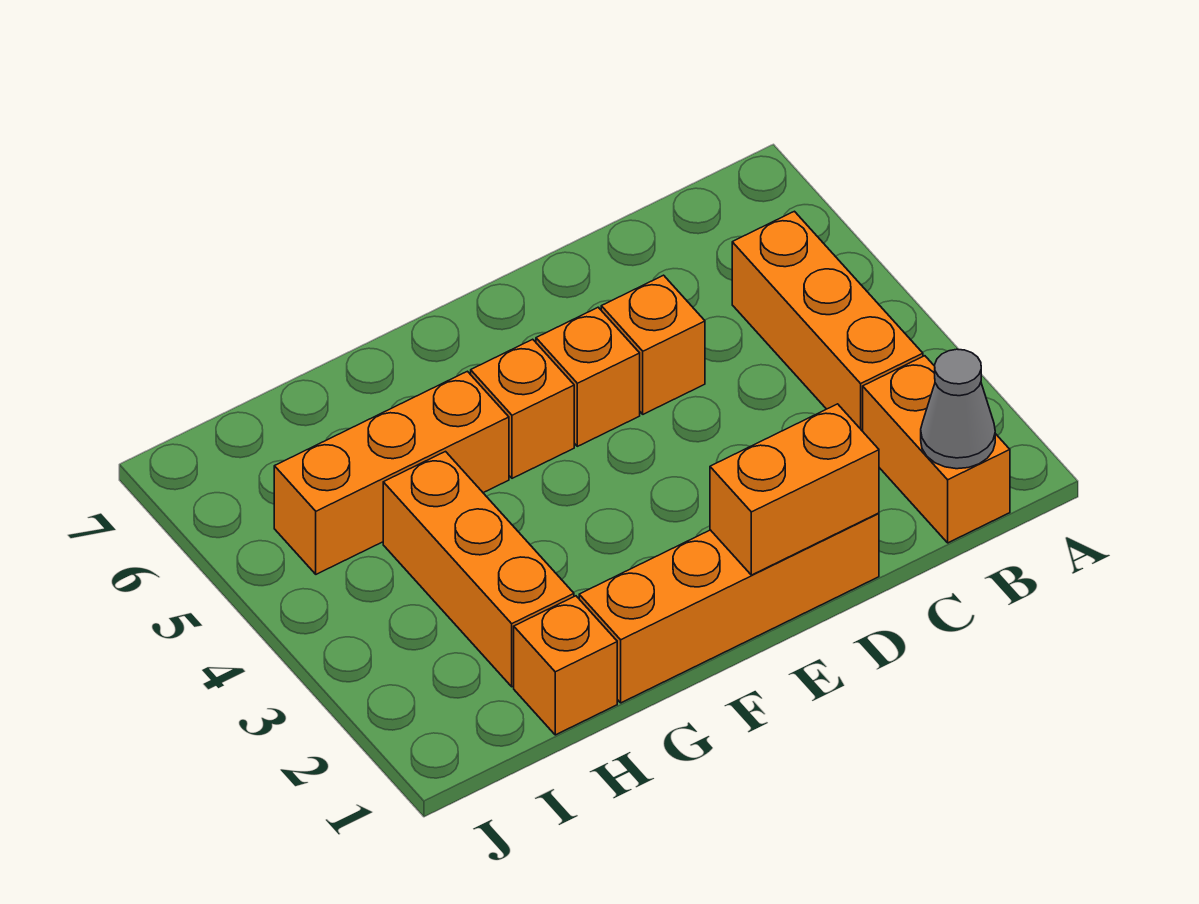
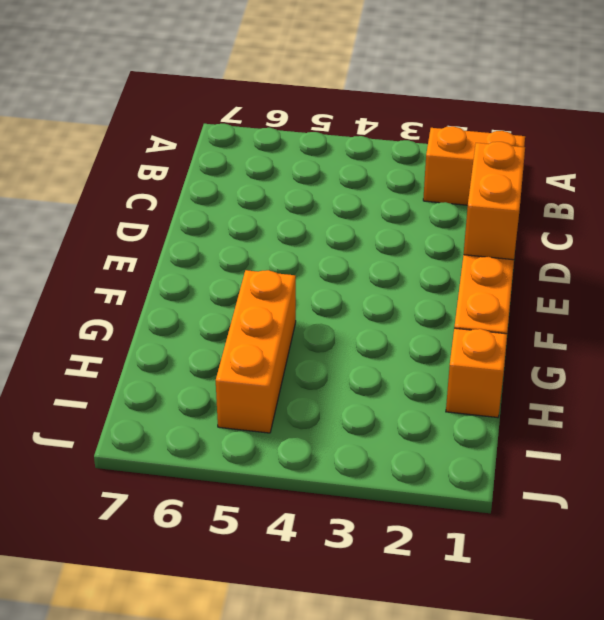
none -> orange brick B3:B5 level 1
none -> orange brick D5 level 1

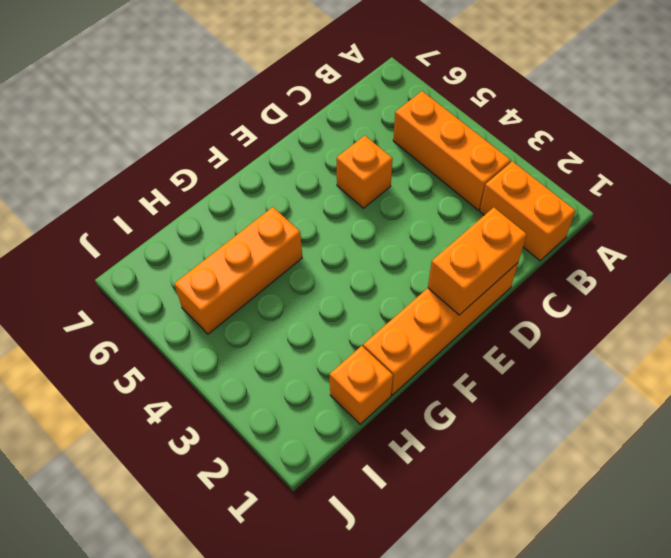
none -> orange brick E5 level 1
none -> orange brick F5 level 1

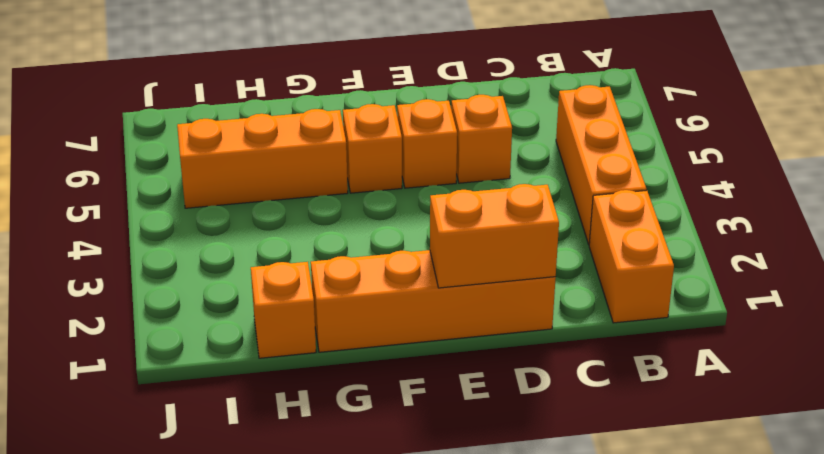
none -> orange brick H2:H4 level 1
none -> grey cone B1 level 2

